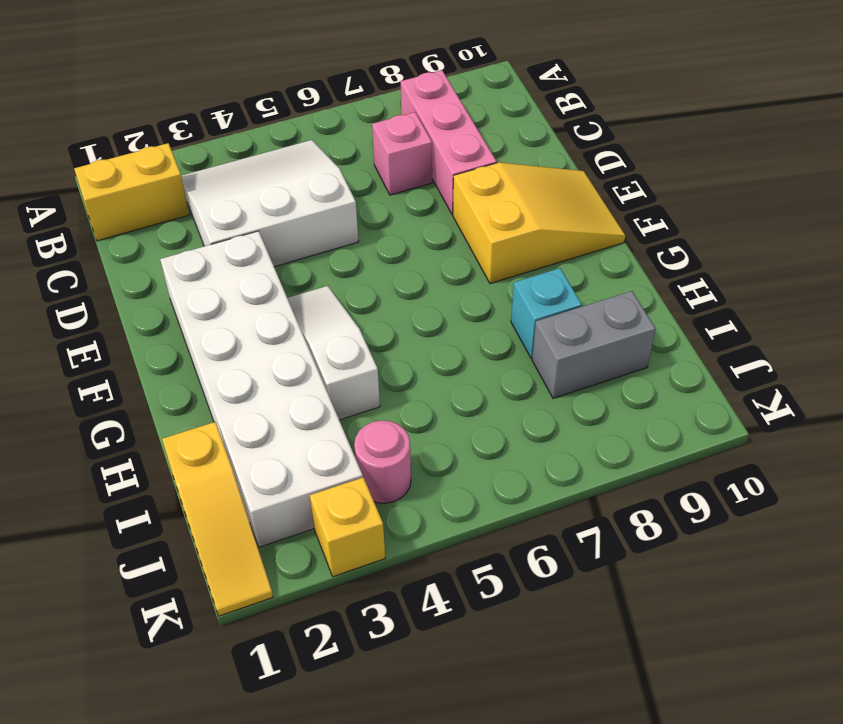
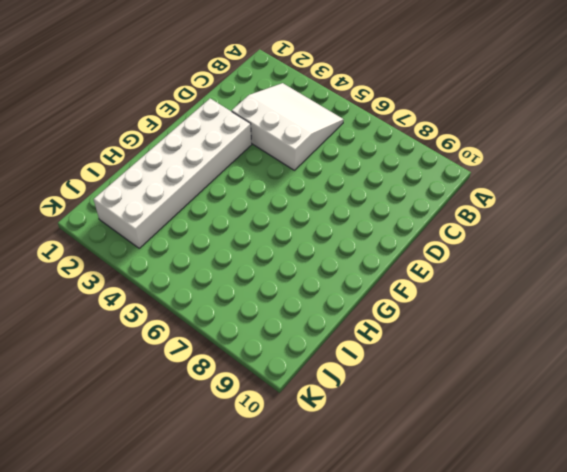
none -> yellow brick B1:B2 level 1
none -> pink brick B8:D8 level 1
none -> pink brick C7 level 1

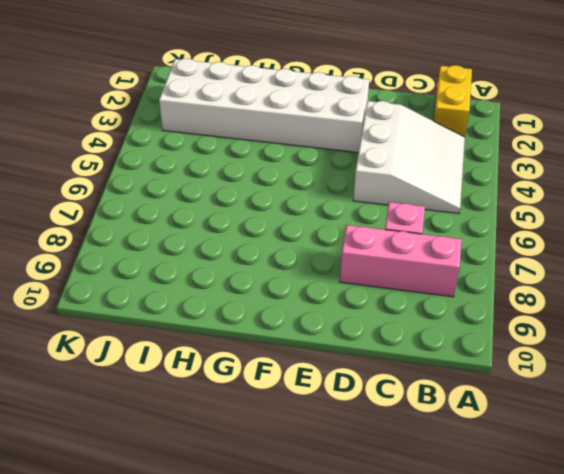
none -> yellow slope E8:F10 level 1 top 8
none -> white slope F4:H4 level 1 top H
none -> cyan brick H8 level 1

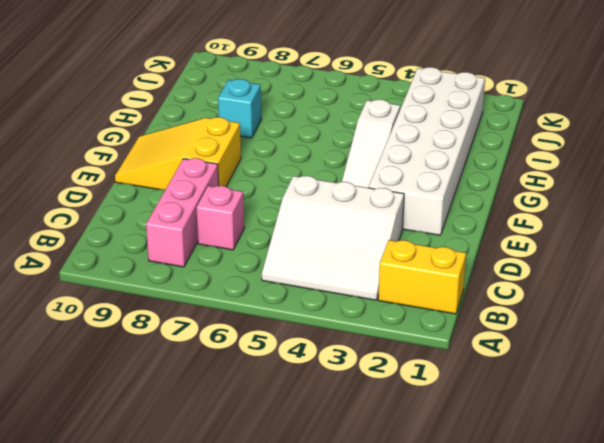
none -> yellow slope I1:K1 level 1 top I
none -> grey brick I8:I9 level 1
none -> pink round brick J4 level 1

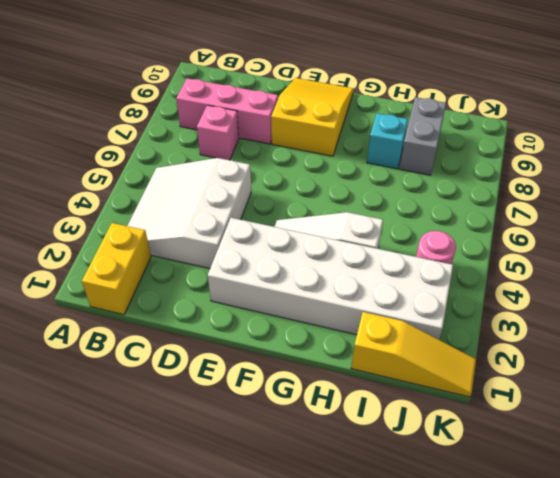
none -> yellow brick K3 level 1

